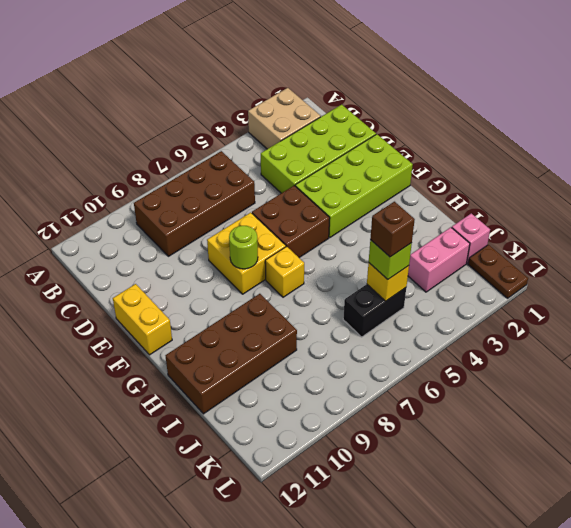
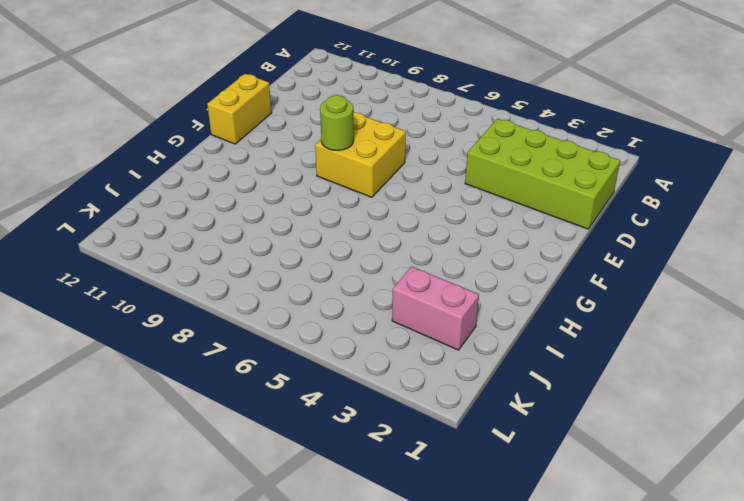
none -> tan brick A2:B3 level 1
none -> brown brick B6:C9 level 1
none -> lime brick E1:F4 level 1

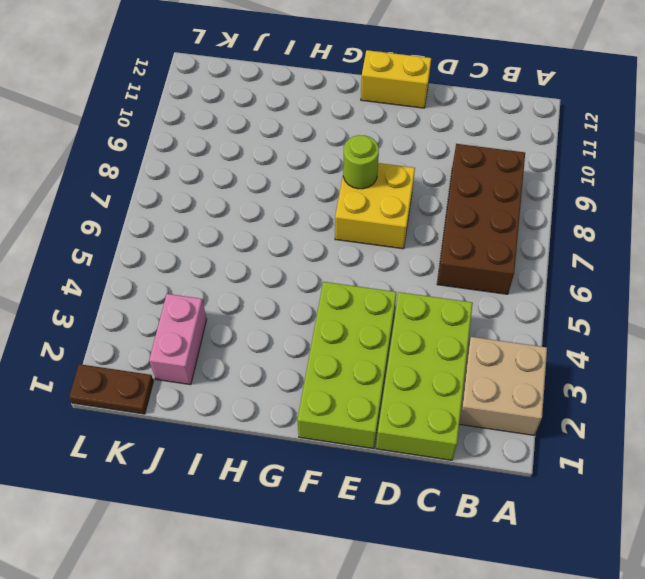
none -> brown brick E5:F6 level 1
none -> yellow brick G7 level 1
none -> brown brick H9:I12 level 1

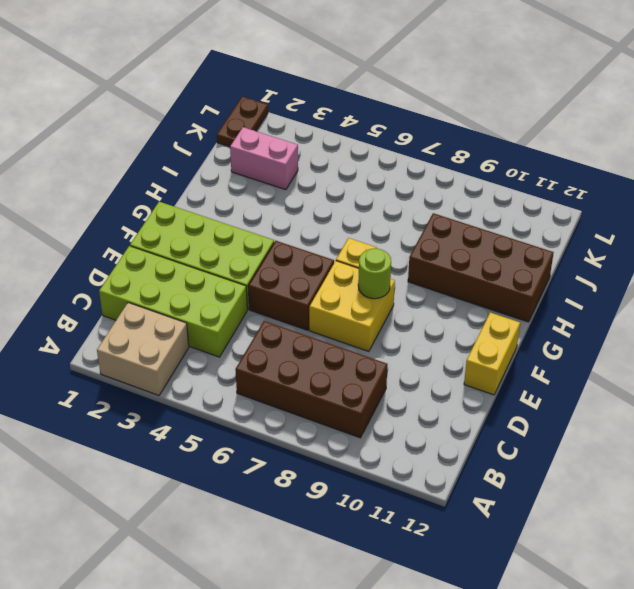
none -> pink brick J1 level 1
none -> black brick J5:J6 level 1
none -> yellow brick J5 level 2

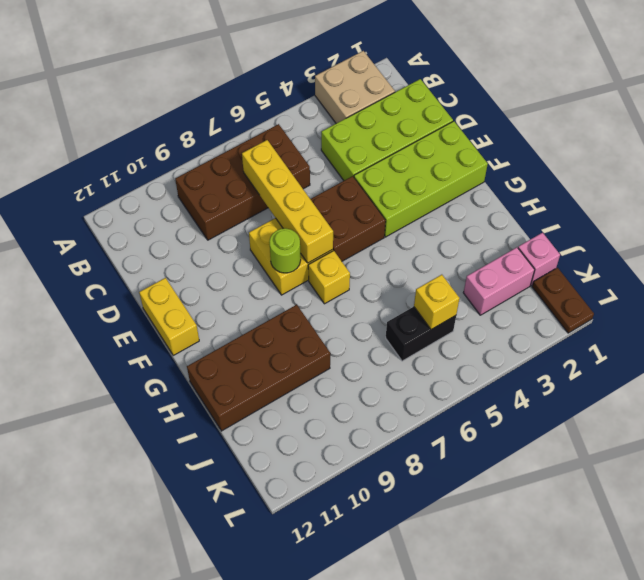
yellow brick C7:F7 level 2 -> none
none -> lime brick J5 level 3
none -> brown brick J5 level 4

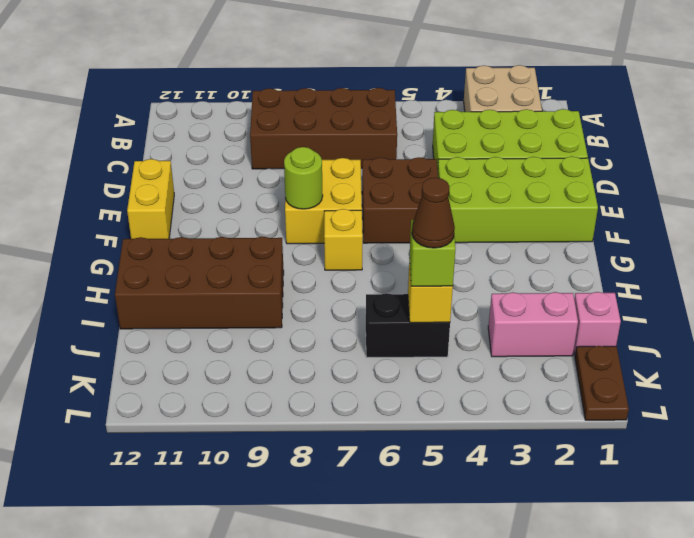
brown cone J5 level 4 -> brown brick J5 level 4

